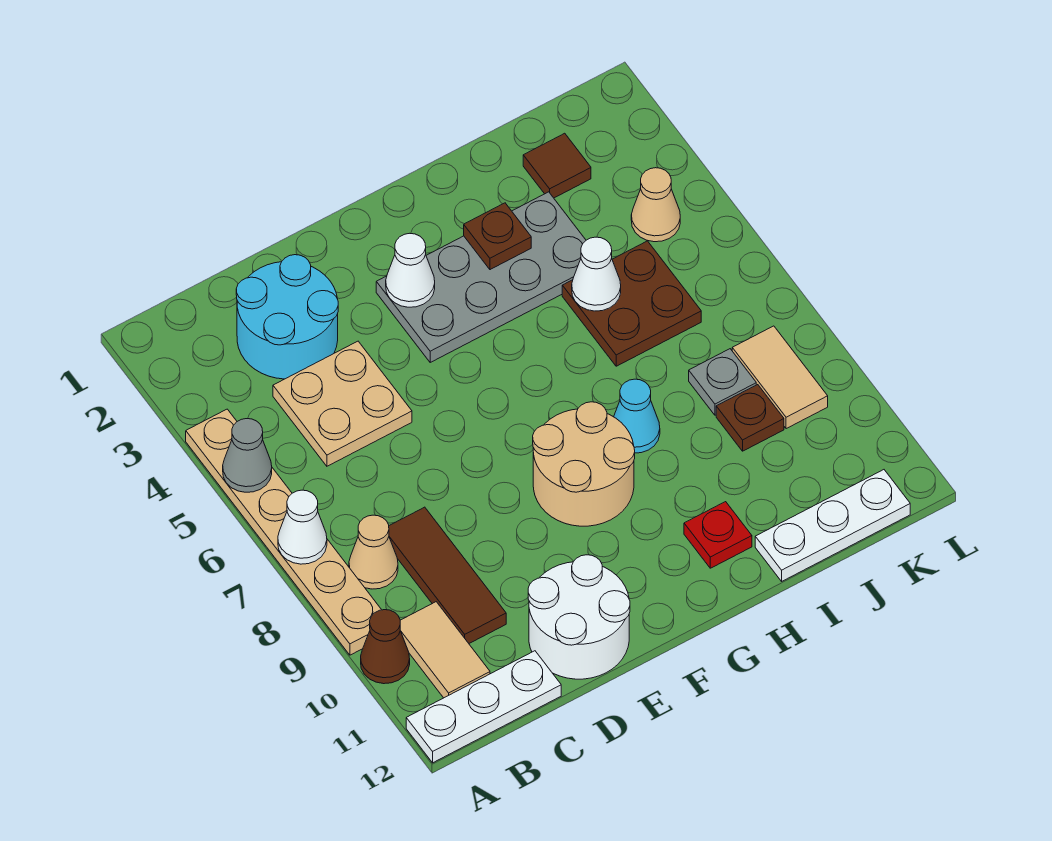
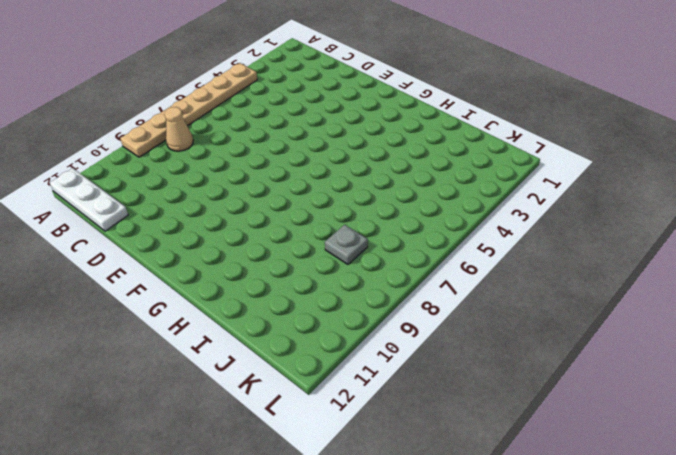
none -> brown cone A10 level 1
none -> tan tile B10:B11 level 1
none -> cyan round brick C2:D3 level 1

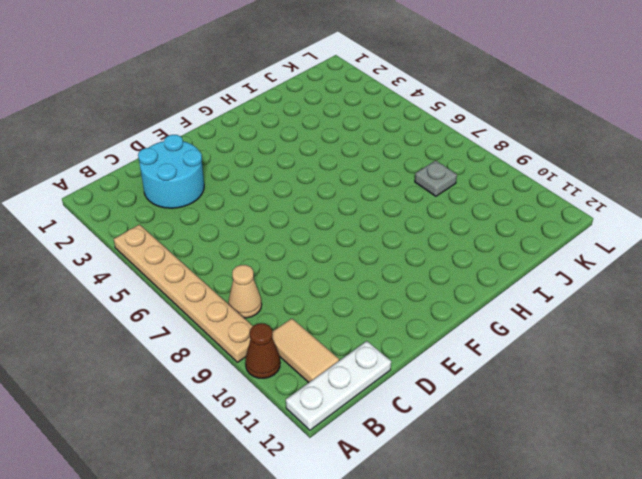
none -> tan plate C4:D5 level 1
none -> brown tile C8:C10 level 1
none -> white round brick D11:E12 level 1

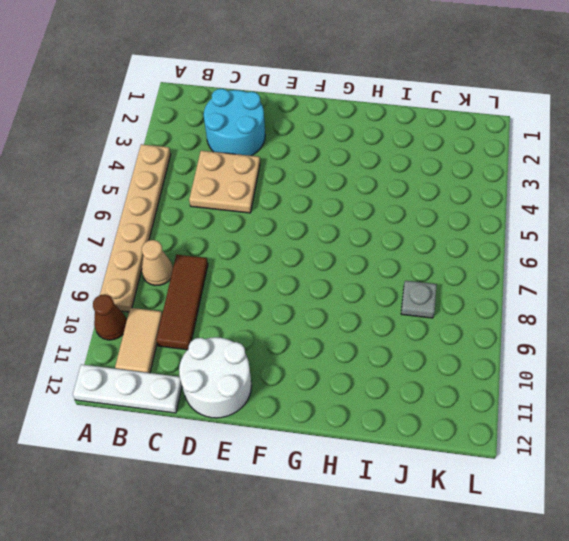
none -> grey plate F3:I4 level 1
none -> tan round brick F8:G9 level 1
none -> cyan cone H8 level 1

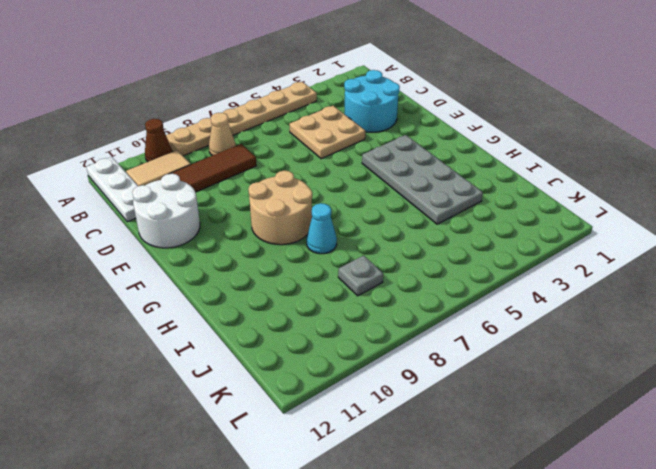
none -> red plate H11 level 1
none -> brown plate I5:J6 level 1
none -> white plate I12:K12 level 1

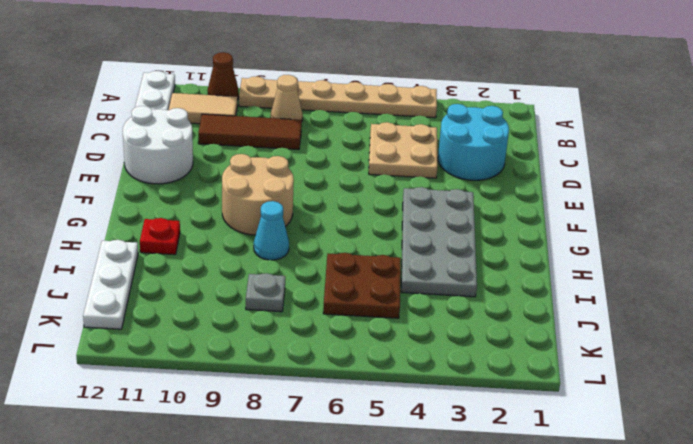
none -> brown tile J2 level 1
none -> brown plate J9 level 1
none -> tan cone K4 level 1

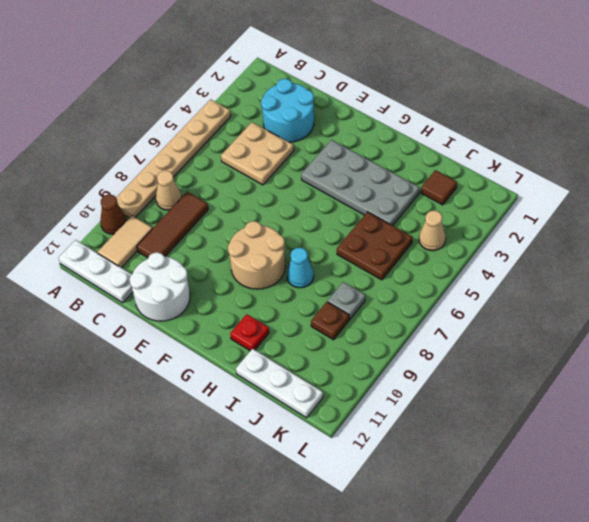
none -> tan tile K8:K9 level 1
none -> grey cone A5 level 2
none -> white cone A7 level 2

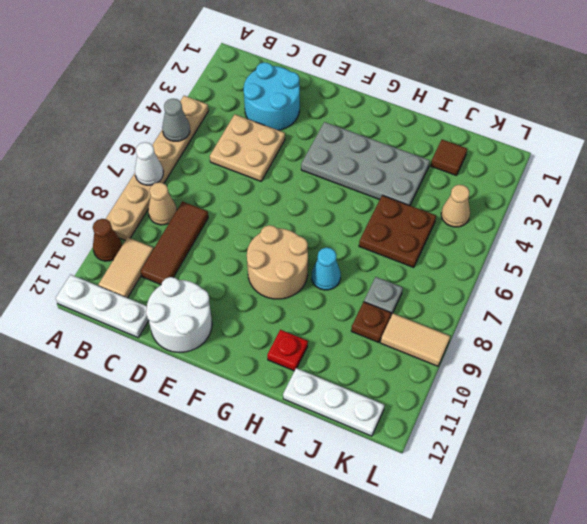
tan tile K9:L9 level 1 -> tan tile K8:K9 level 1
none -> white cone F3 level 2
none -> brown plate H3 level 2
none -> white cone I5 level 2

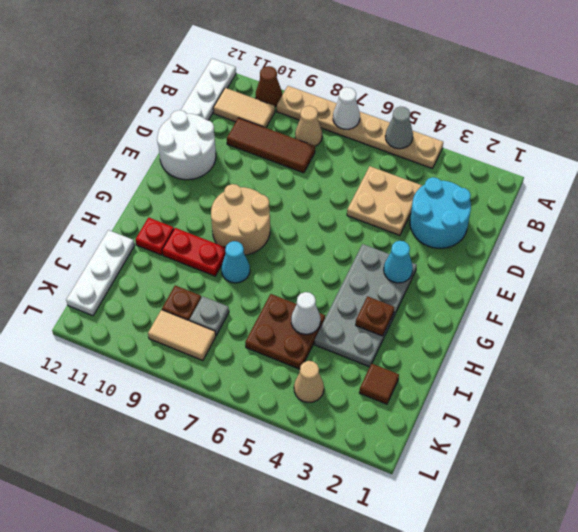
cyan cone F3 level 2 -> white cone F3 level 2
red plate H9:H10 level 1 -> none

